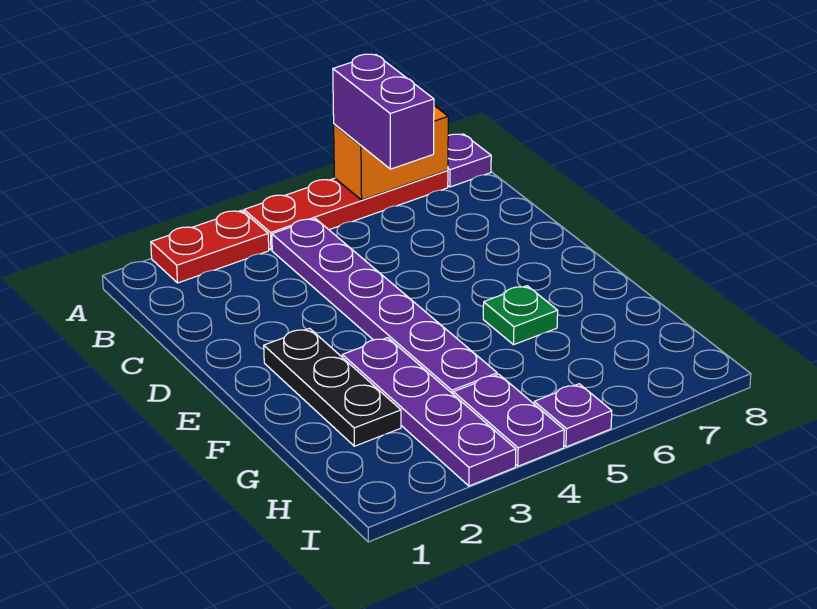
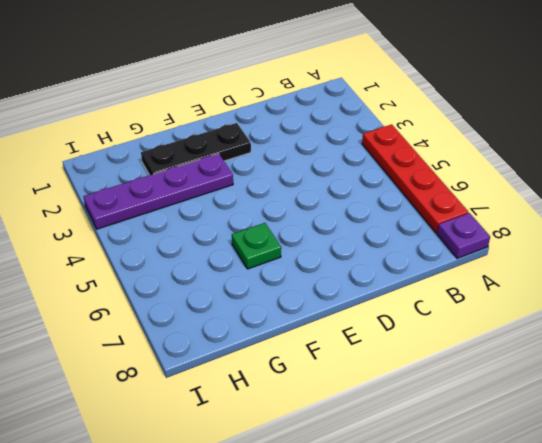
none -> red plate A2:A3 level 1
none -> purple plate B4:G4 level 1

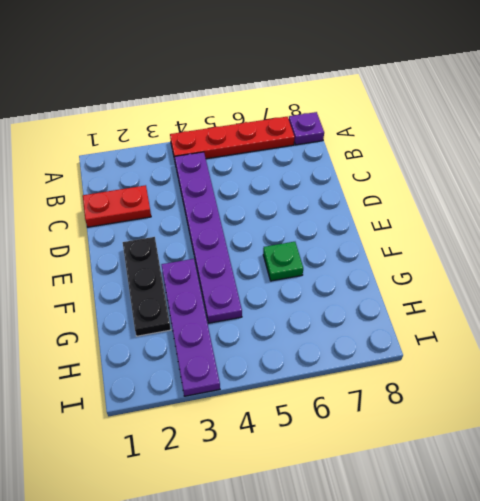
red plate C1:C2 level 1 -> red plate A2:A3 level 1
none -> purple plate H4:I4 level 1
none -> purple plate I5 level 1

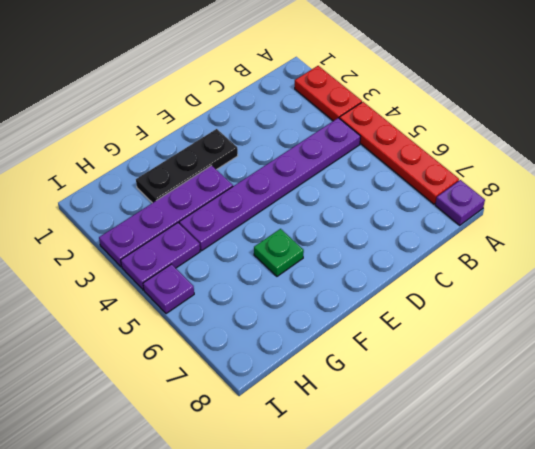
none -> orange brick A6:A7 level 2
none -> purple brick A6:B6 level 3

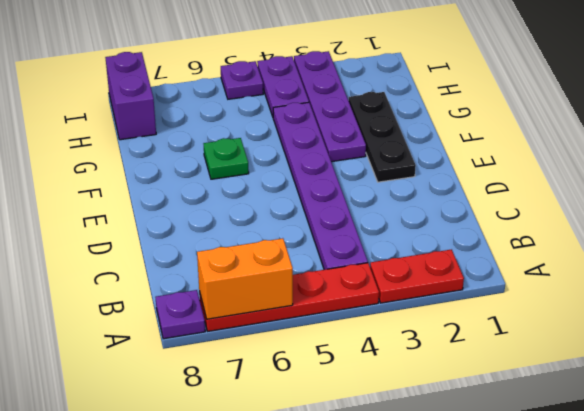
purple brick H8:I8 level 1 -> purple brick A6:B6 level 3

